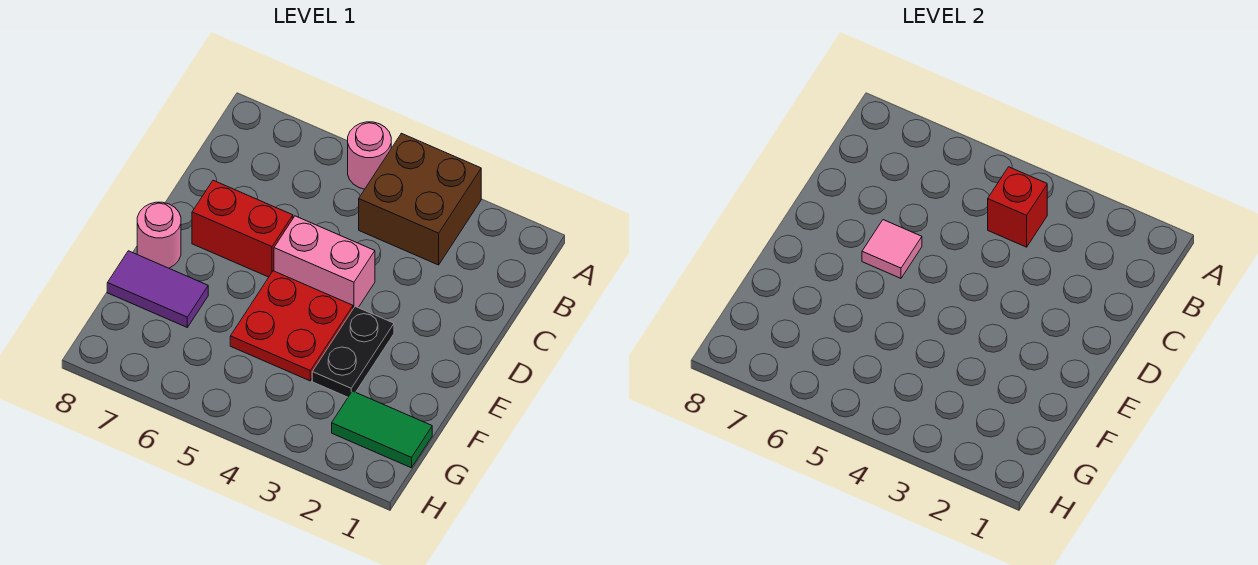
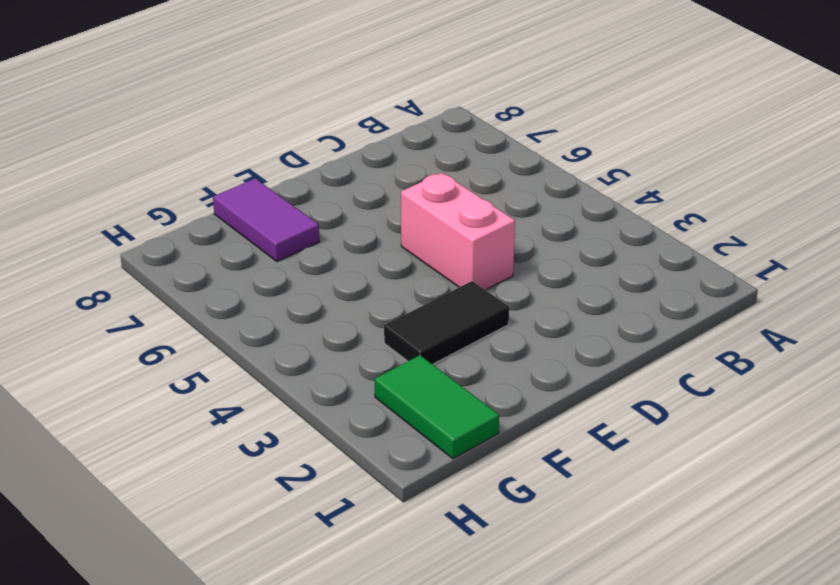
black tile E3:F3 level 1 -> black plate E3:F3 level 1
none -> brown brick A3:B4 level 1
none -> pink round brick A5 level 1

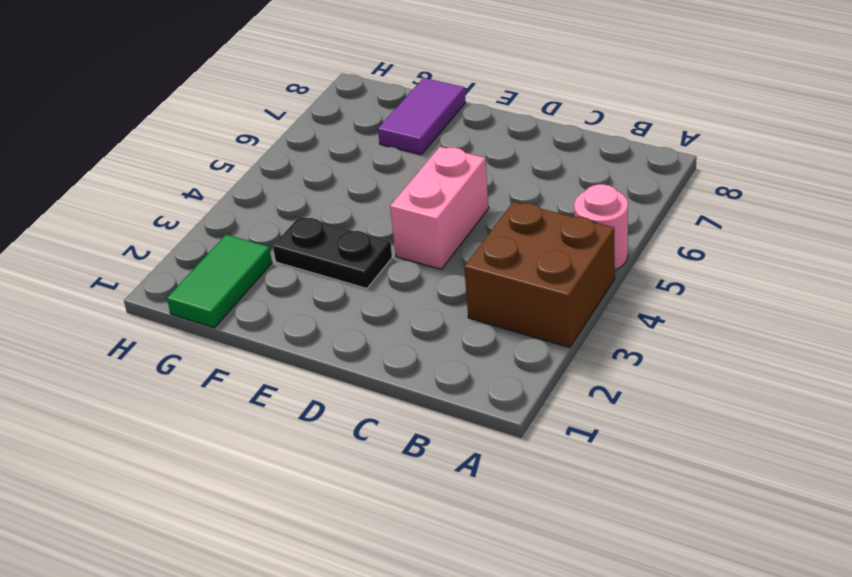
none -> red brick D6:D7 level 1
none -> red plate E4:F5 level 1

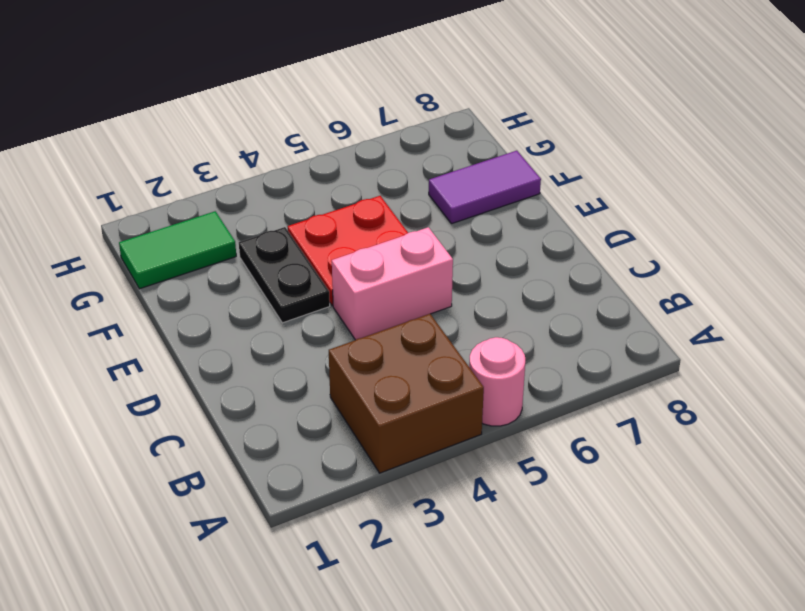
none -> red brick D6:D7 level 1
none -> pink round brick E8 level 1

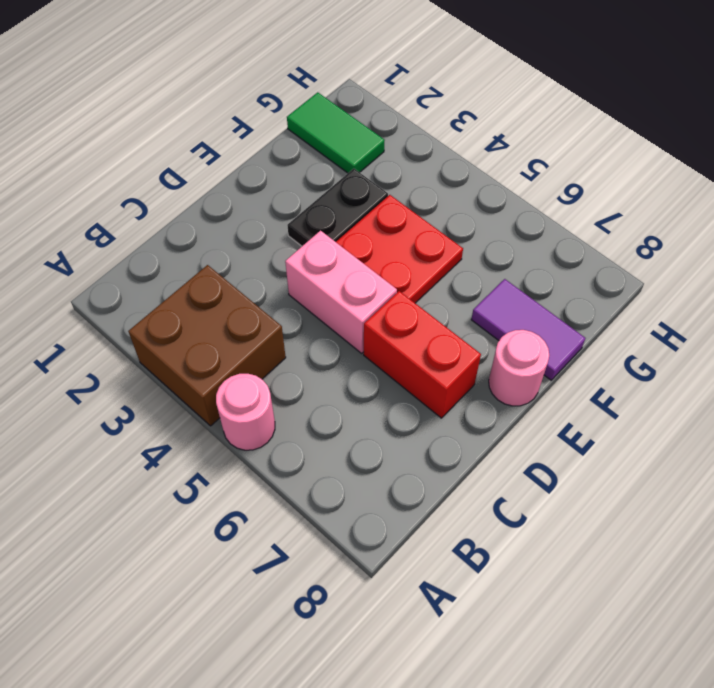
none -> red brick B4 level 2
none -> pink tile D6 level 2

